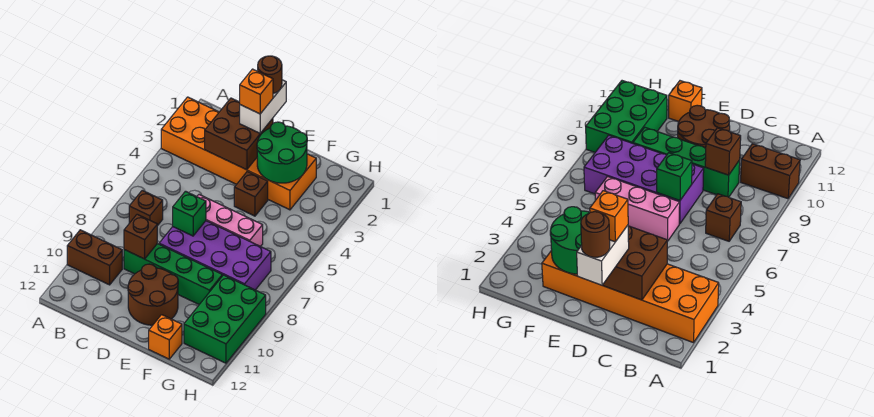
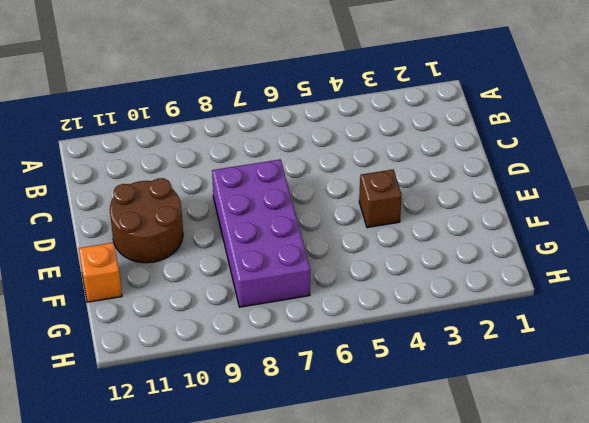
none -> orange brick A2:F3 level 1
none -> brown brick A10:B10 level 1
none -> brown brick B7 level 1

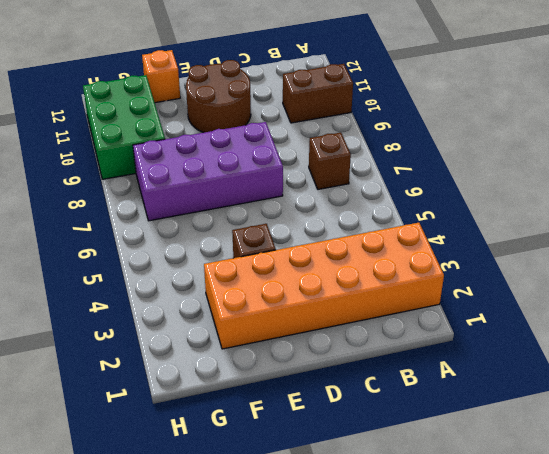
none -> green brick C9:F9 level 1
none -> pink brick D6:F6 level 1
none -> brown brick C2:D3 level 2

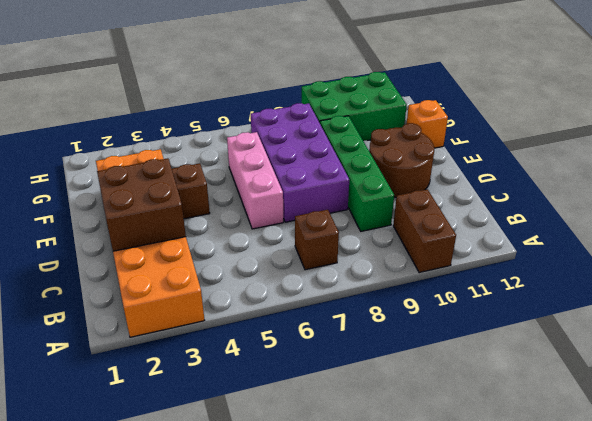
none -> brown brick C9 level 2
none -> green brick D7 level 2
none -> green round brick E2:F3 level 2

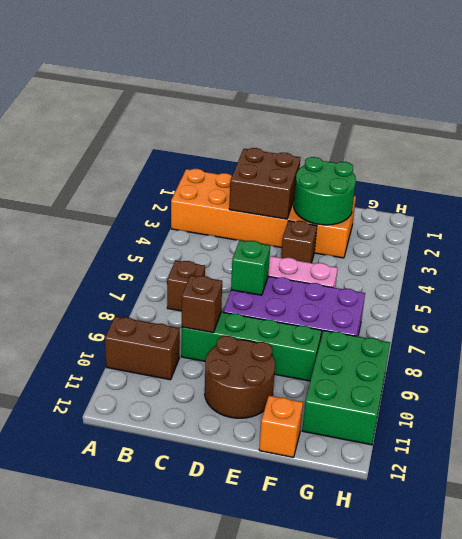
none -> white brick D1:D2 level 3
none -> brown round brick D1 level 4
none -> orange brick D2 level 4

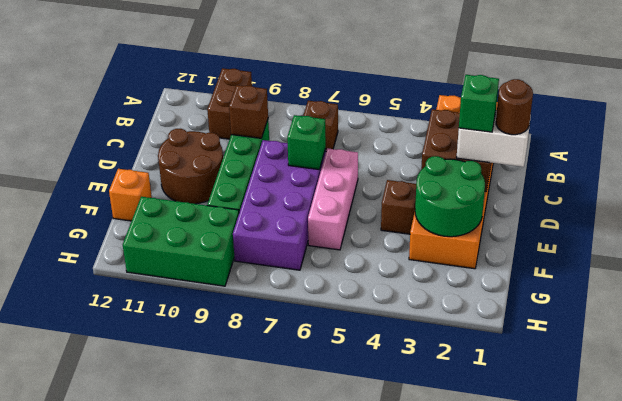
green brick D2 level 4 -> orange brick D2 level 4

